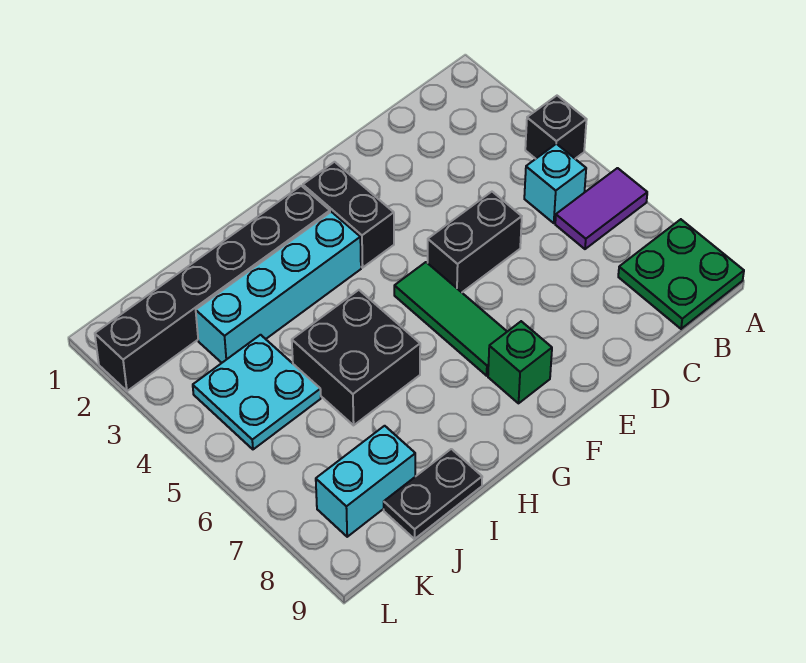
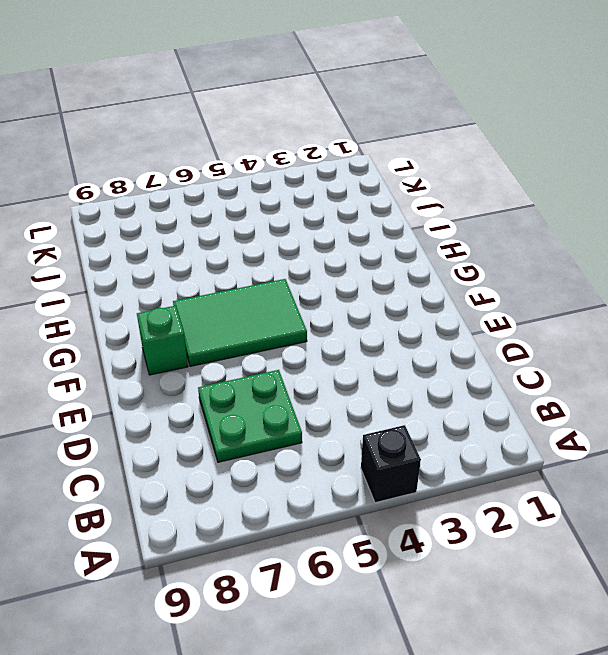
green plate C6:D7 level 1 -> green plate A8:B9 level 1
green tile F5:G7 level 1 -> green tile F5:F7 level 1
none -> purple tile A6:B6 level 1
none -> cyan brick B5 level 1
none -> black brick D5:E5 level 1

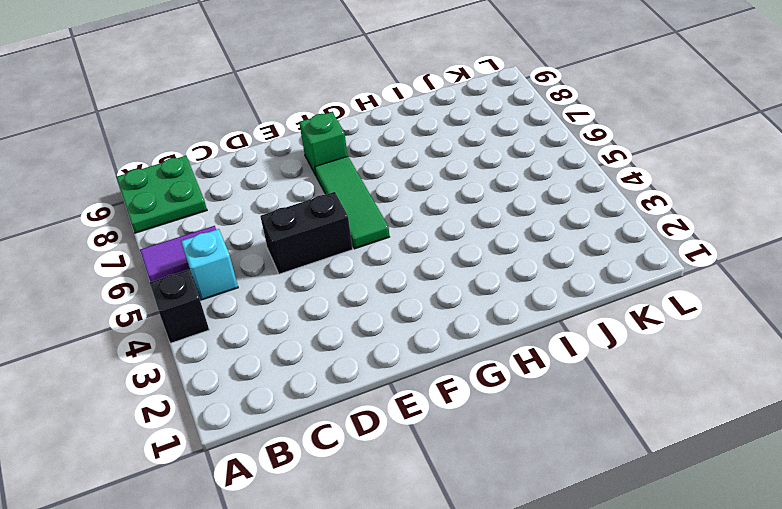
none -> black brick F2:F3 level 1
none -> black brick G2:L2 level 1
none -> cyan brick G3:J3 level 1

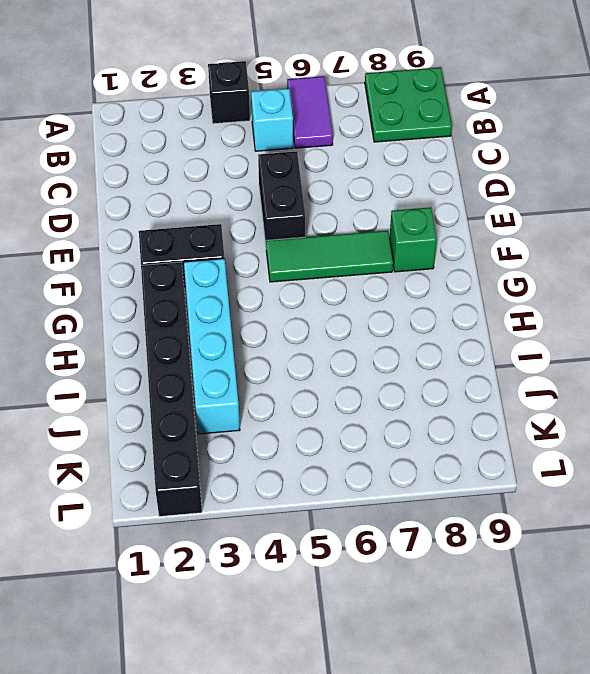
none -> black brick H5:I6 level 1
none -> black plate I9:J9 level 1
none -> cyan plate J4:K5 level 1

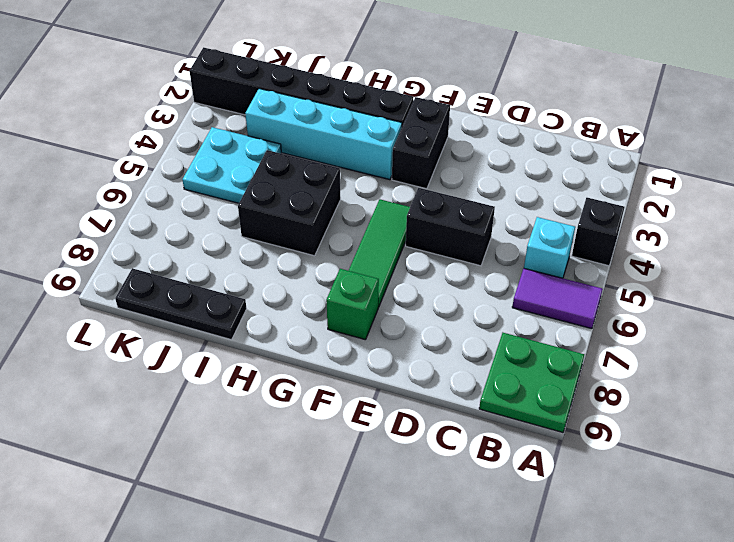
black plate I9:K9 level 1 -> black plate I9:J9 level 1
none -> cyan brick J8:K8 level 1

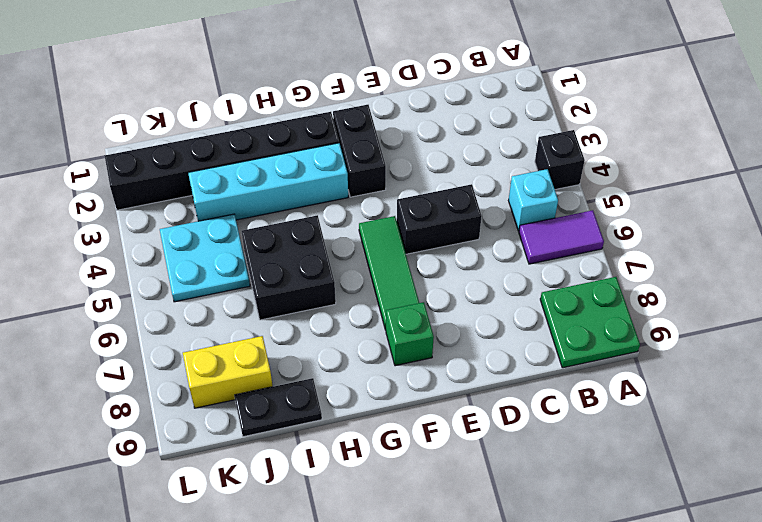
yellow brick J8:K8 level 1 -> cyan brick J8:K8 level 1

